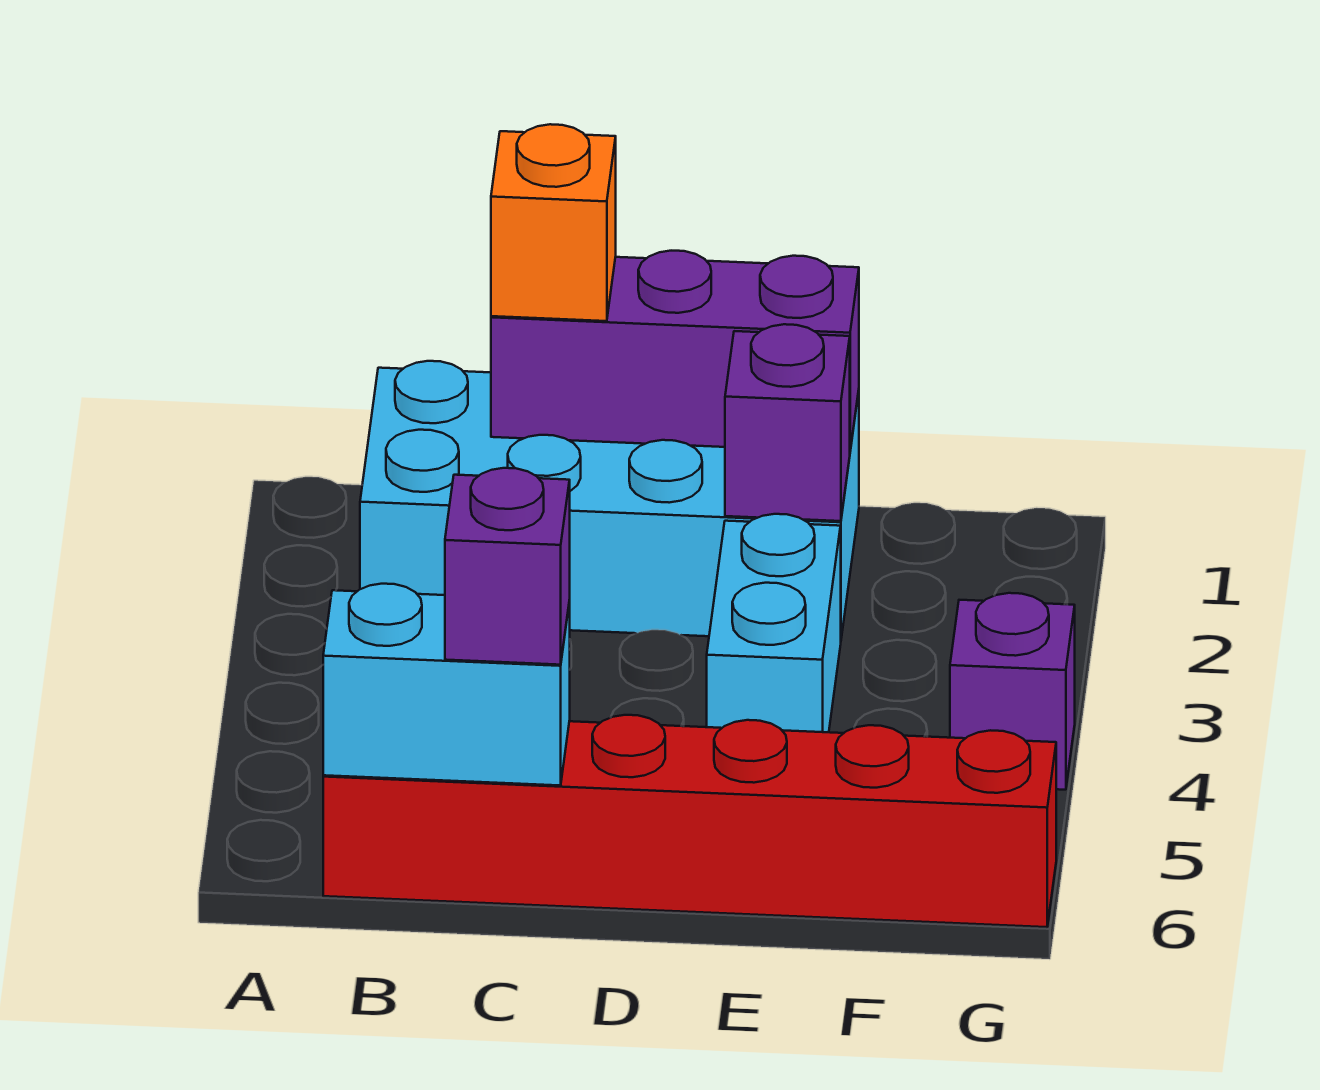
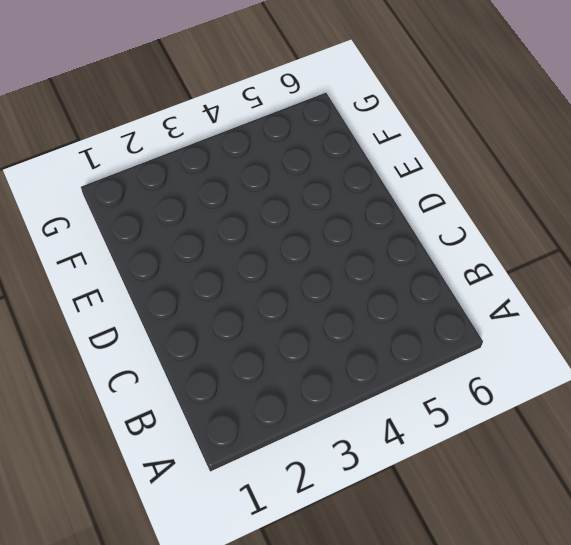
none -> cyan brick B1:E2 level 1
none -> red brick B6:G6 level 1

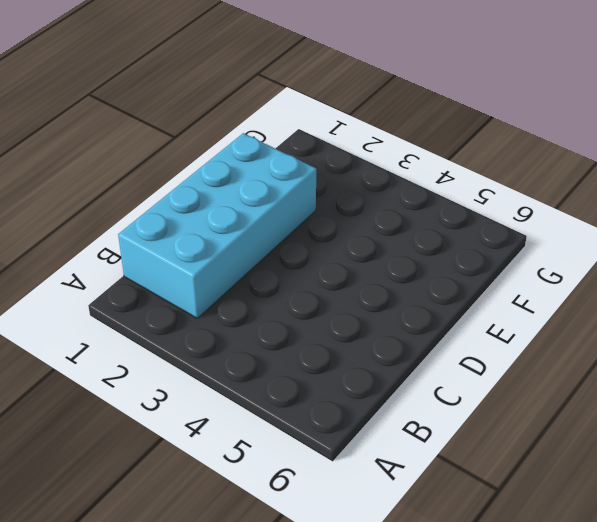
none -> red brick B6:G6 level 1
none -> cyan brick E3:E4 level 1

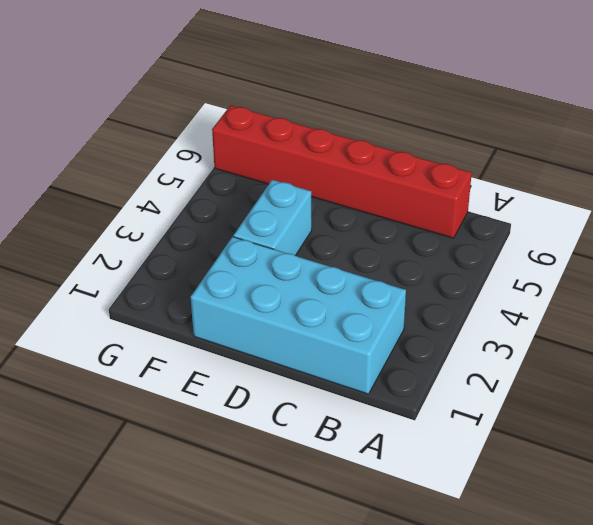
none -> purple brick G4 level 1
none -> cyan brick B6:C6 level 2

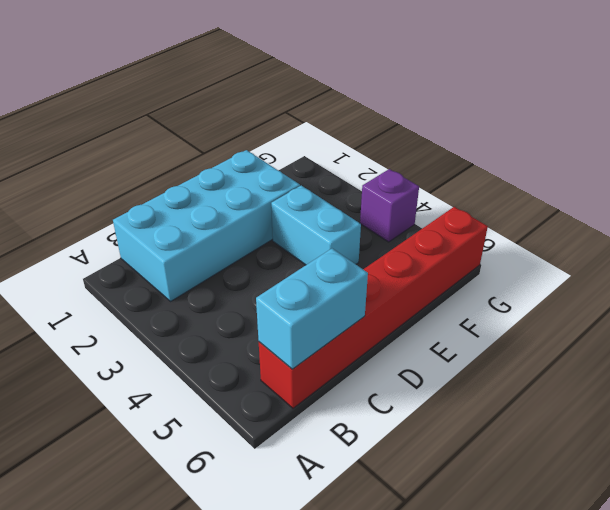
none -> purple brick C1:E1 level 2
none -> purple brick E2 level 2

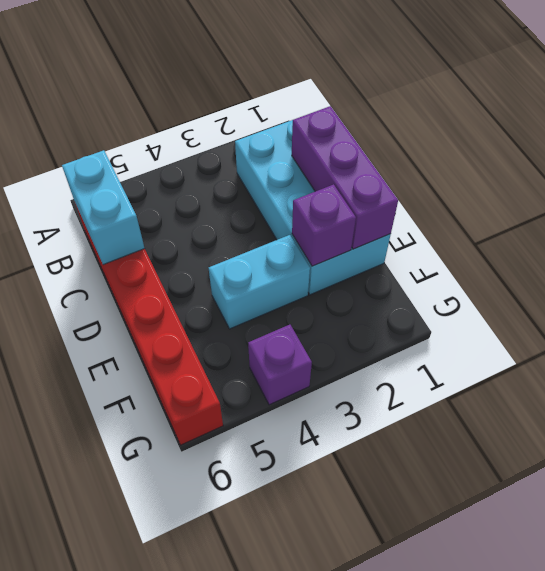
none -> orange brick C1 level 3
none -> purple brick C6 level 3

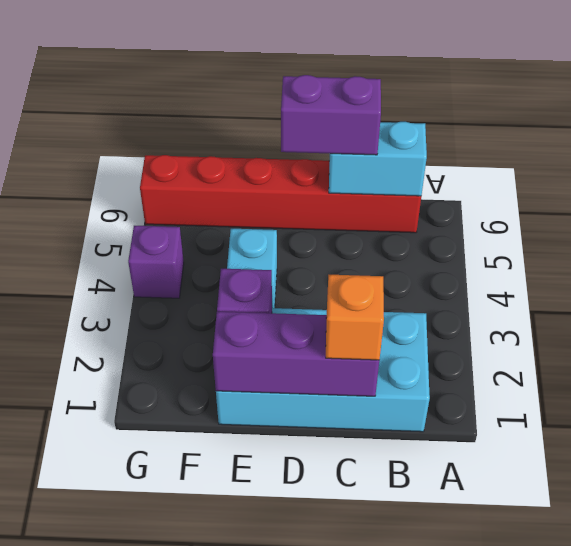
purple brick C6:D6 level 3 -> purple brick C6 level 3

